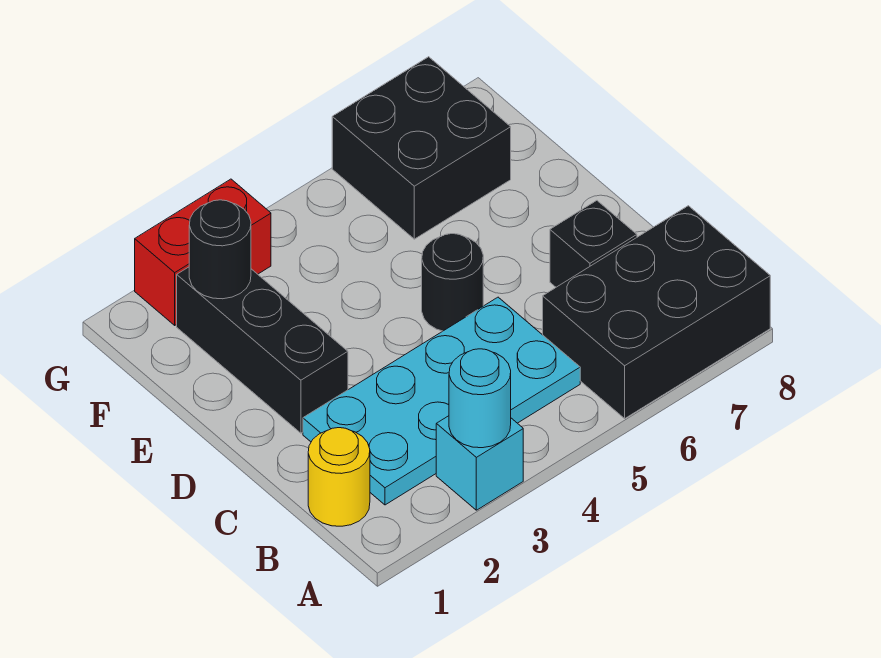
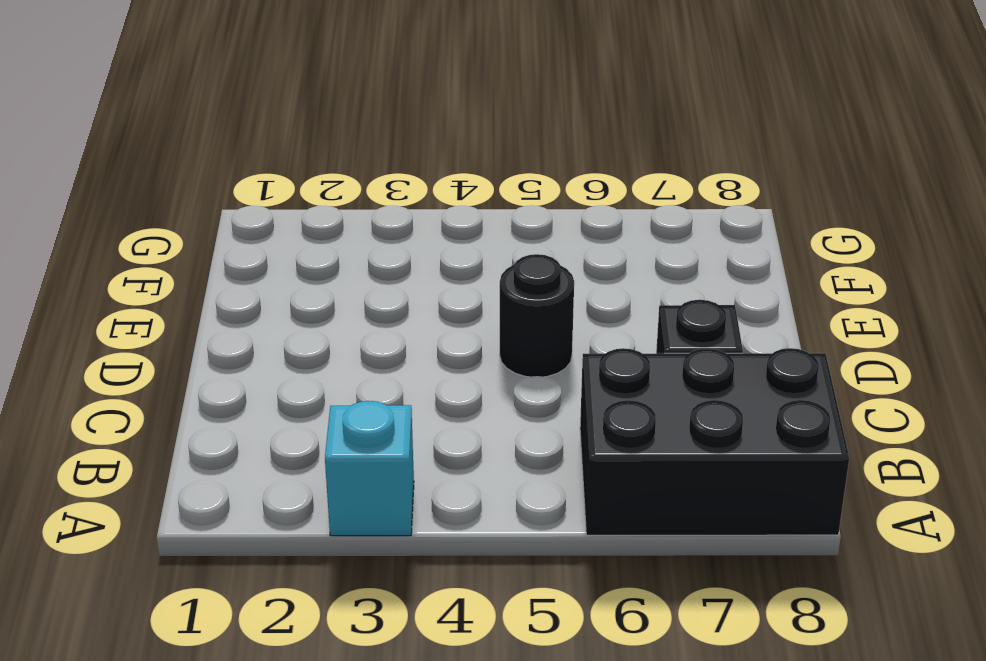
none -> yellow round brick B1 level 1
none -> cyan plate B2:C5 level 1

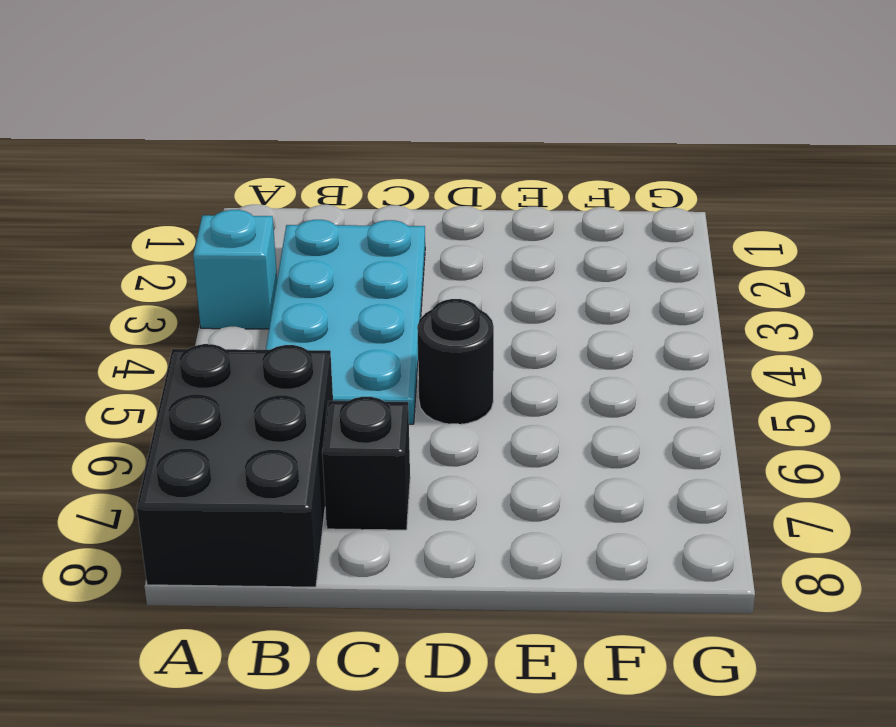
none -> yellow round brick B1 level 1
none -> black brick D2:F2 level 1

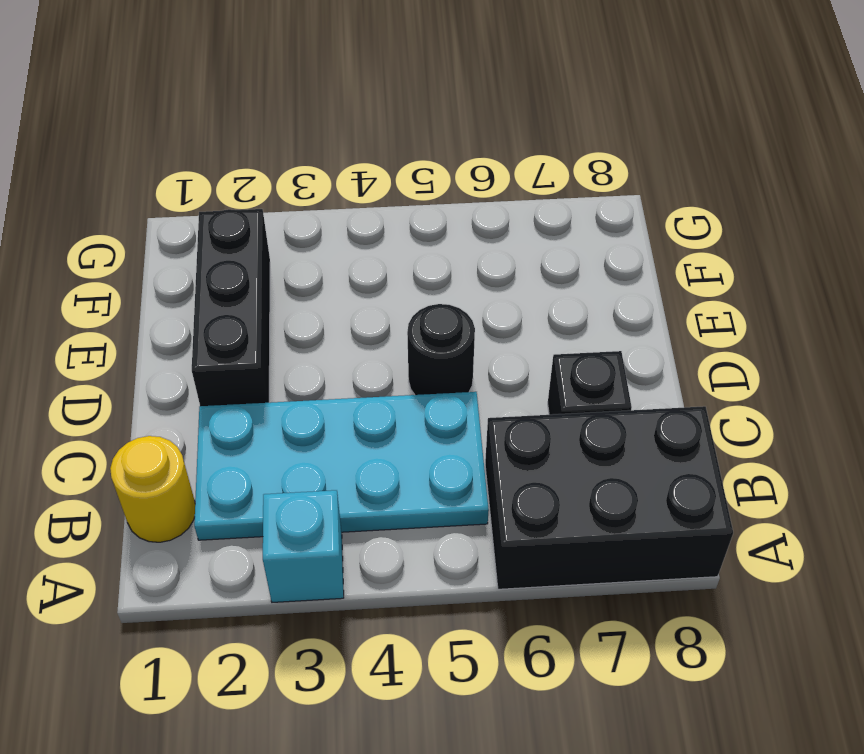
none -> black brick F6:G7 level 1
none -> red brick G2:G3 level 1

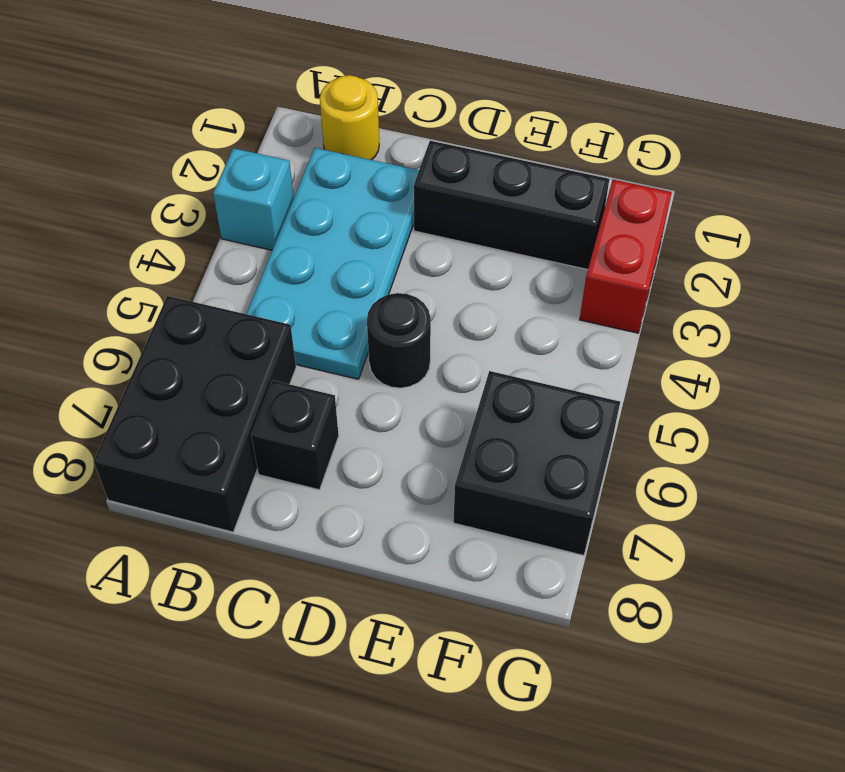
none -> cyan round brick A3 level 2
none -> black round brick F2 level 2

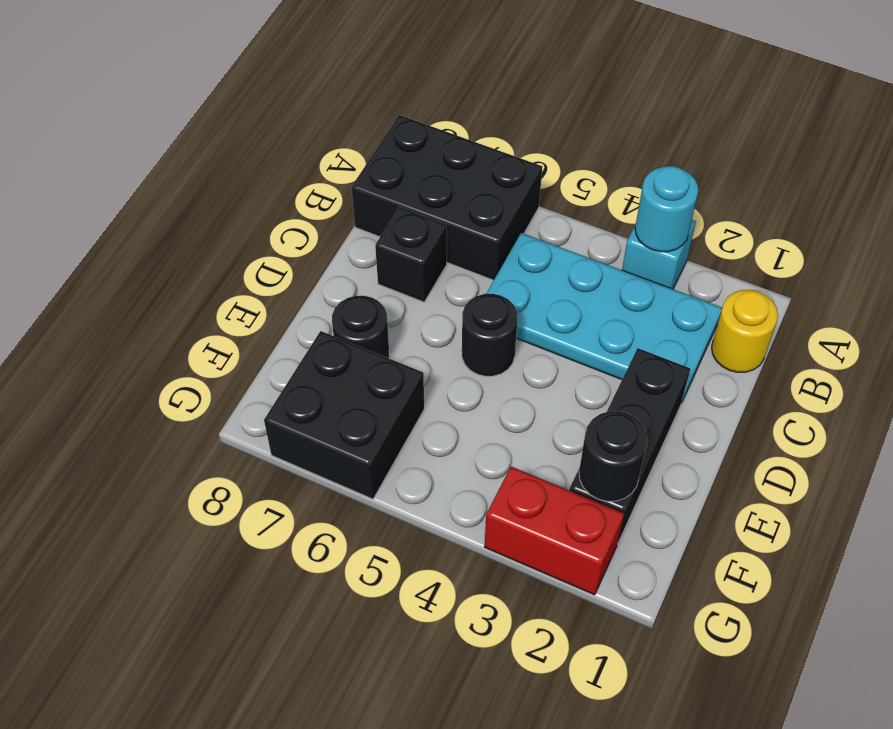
black round brick E7 level 1 -> none

